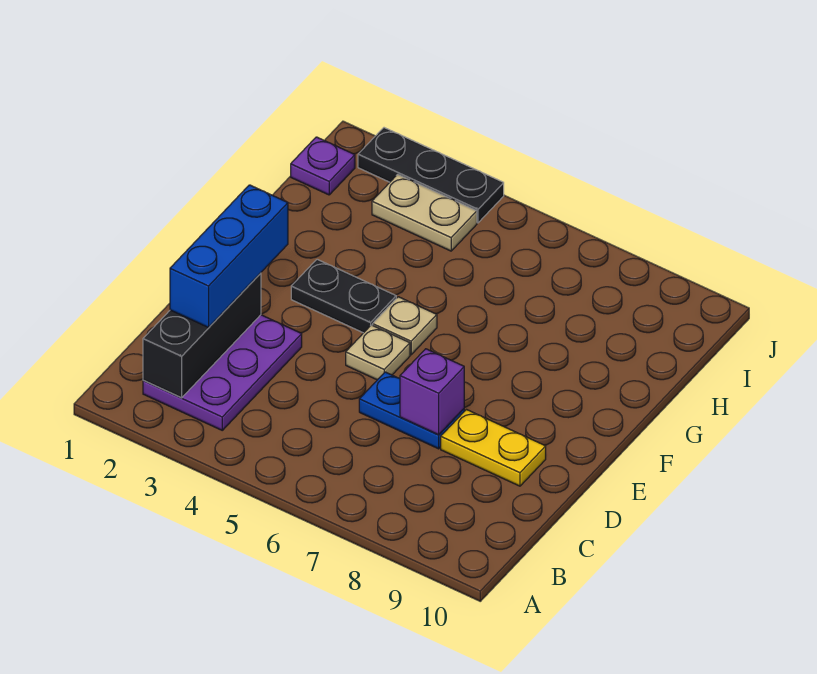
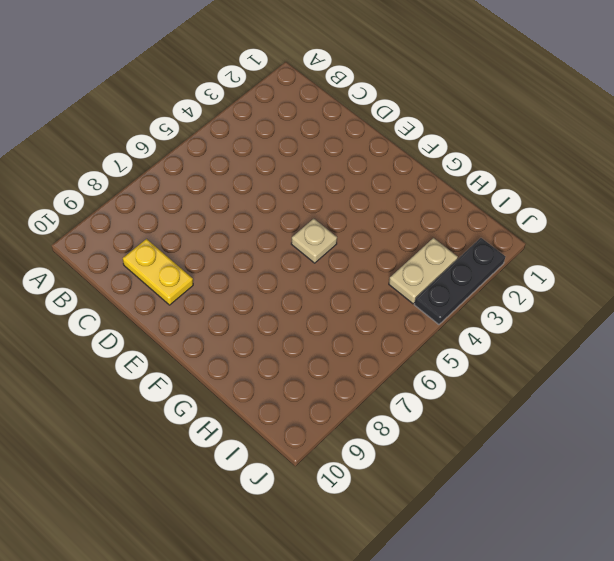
yellow plate C9:D9 level 1 -> yellow plate D8:D9 level 1
none -> purple plate B2:D3 level 1
none -> blue plate D6:D7 level 1
none -> tan plate E5 level 1

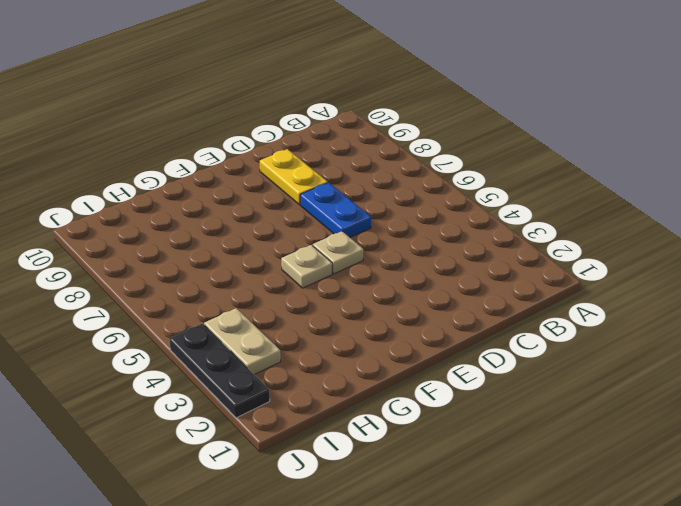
none -> purple plate B2:D3 level 1
none -> black plate F3:F4 level 1
none -> purple plate I1 level 1

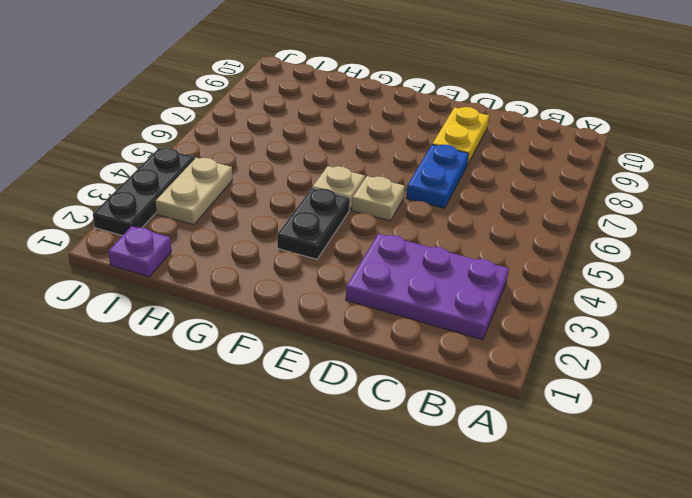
none -> black brick B2:D2 level 2
none -> purple brick D7 level 2
none -> blue brick C2:E2 level 3

